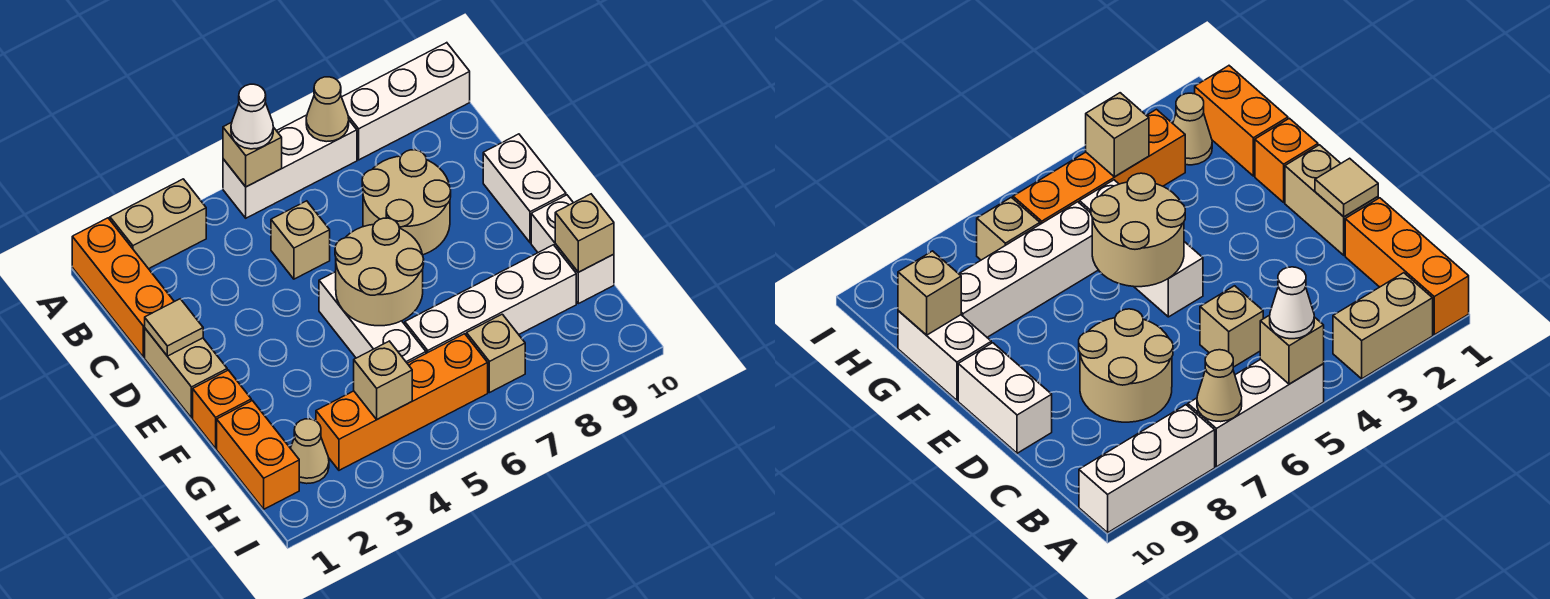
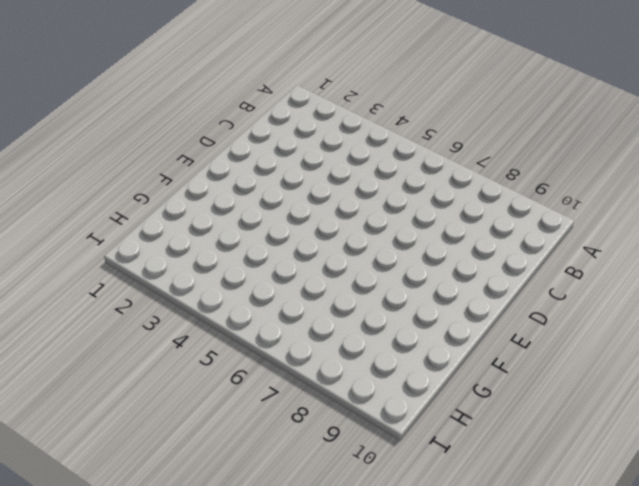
none -> orange brick A1:C1 level 1
none -> tan brick A2:A3 level 1
none -> white brick A5:A7 level 1

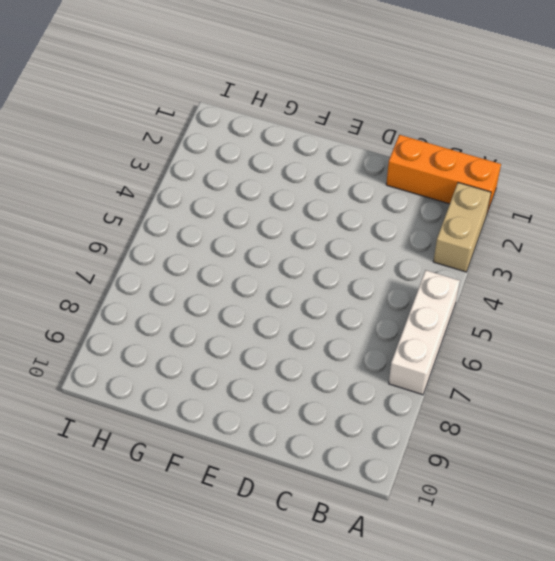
none -> white brick A8:A10 level 1
none -> tan brick C5 level 1
none -> tan round brick C7:D8 level 1

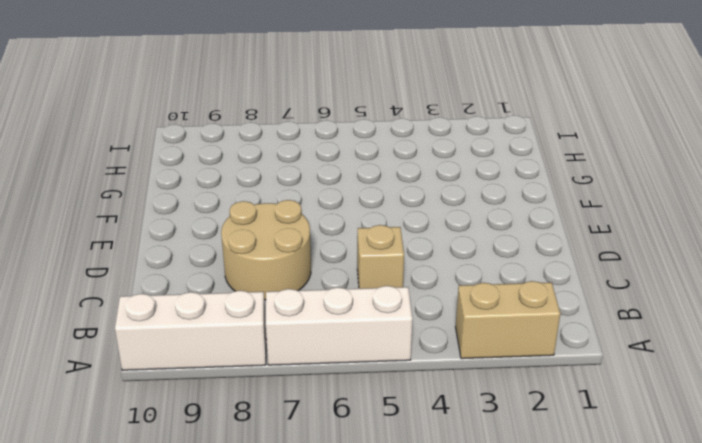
none -> orange brick A1:C1 level 1
none -> tan brick D1:E1 level 1
none -> white brick D10:E10 level 1

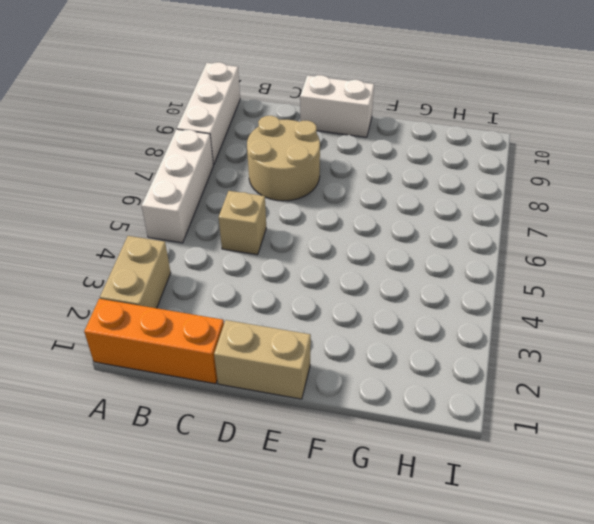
none -> white brick E5:G5 level 1
none -> orange brick F1 level 1
none -> white brick F10:G10 level 1

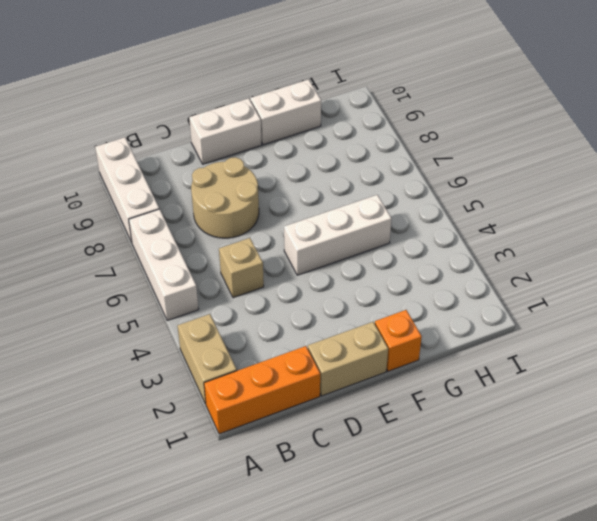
none -> orange brick G1:H1 level 1
none -> white brick G6:G9 level 1
none -> tan cone H2 level 1

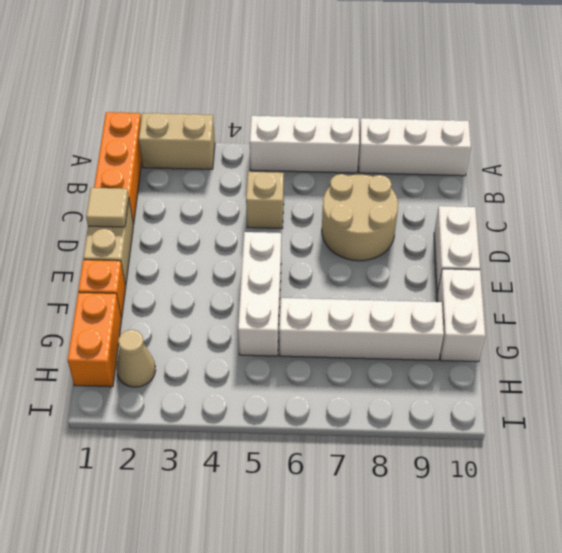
none -> orange brick H3:H6 level 1
none -> tan brick H7 level 1
none -> tan brick A5 level 2

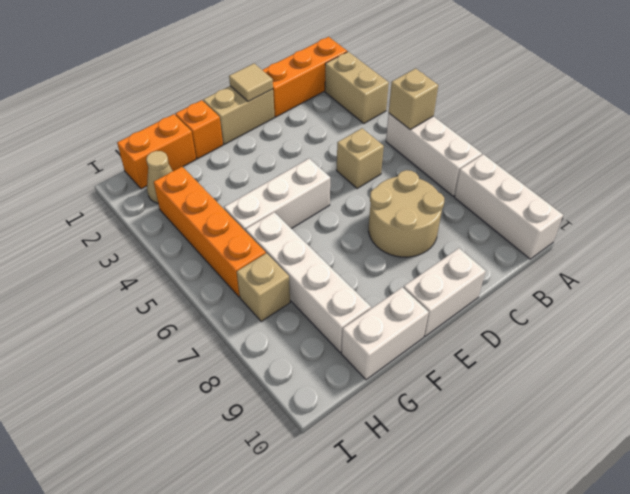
none -> tan cone A7 level 2
none -> tan round brick E5:F6 level 2
none -> tan brick G10 level 2

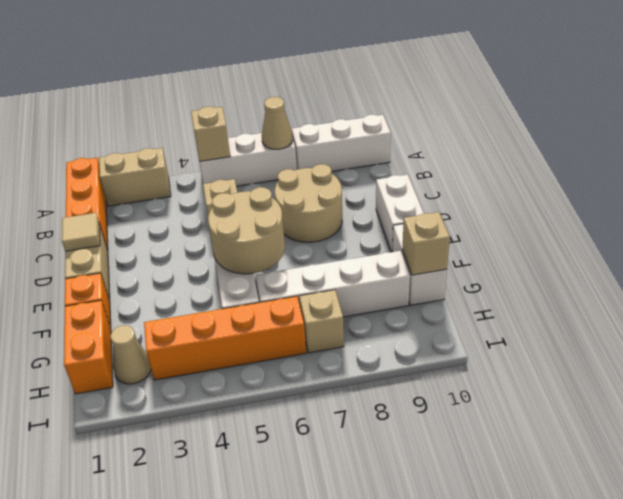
none -> tan brick H4 level 2
none -> white cone A5 level 3

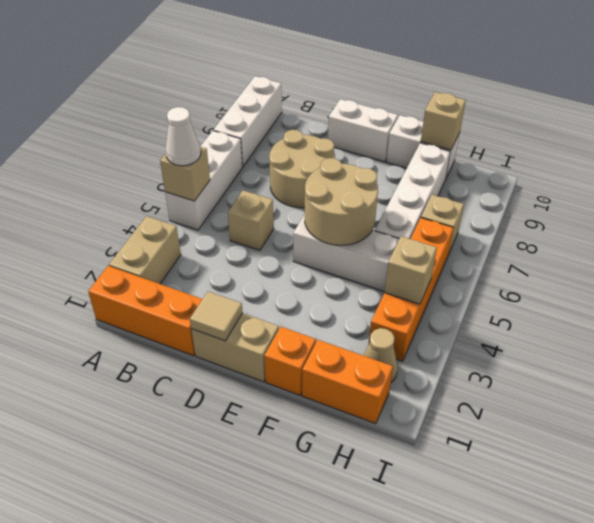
none -> tan cone A7 level 2

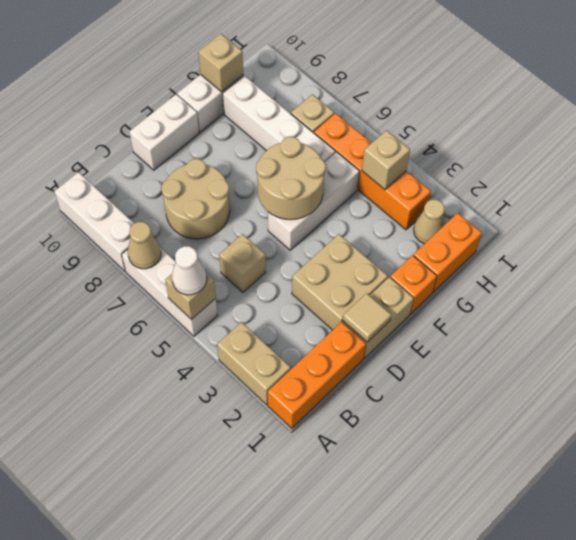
tan brick D2:E3 level 1 -> none

